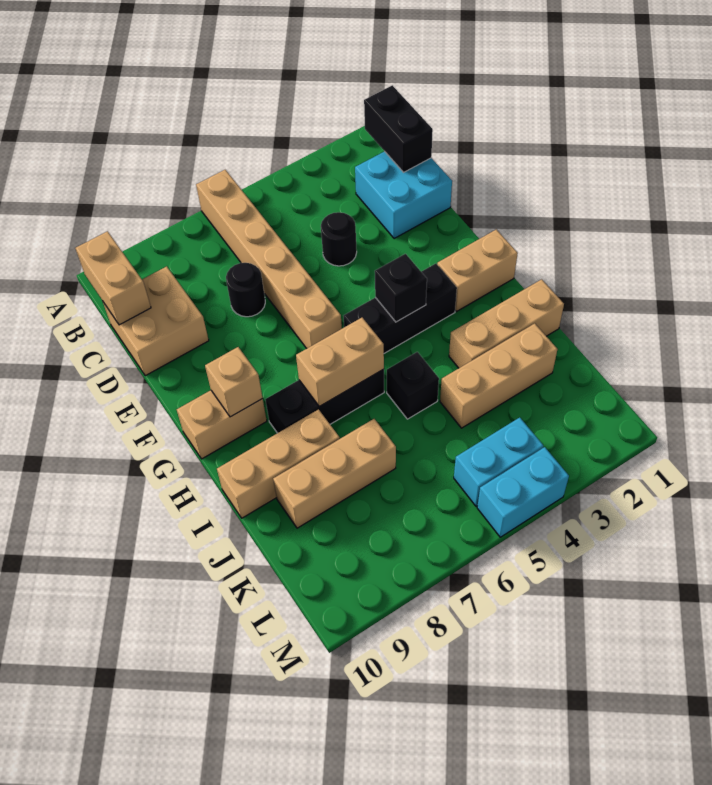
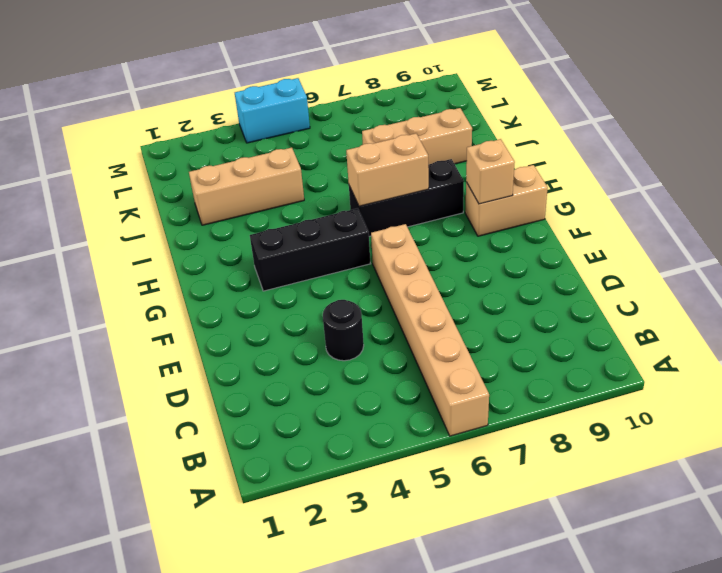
none -> cyan brick C1:D2 level 1
none -> tan brick C9:D10 level 1
none -> black round brick D7 level 1

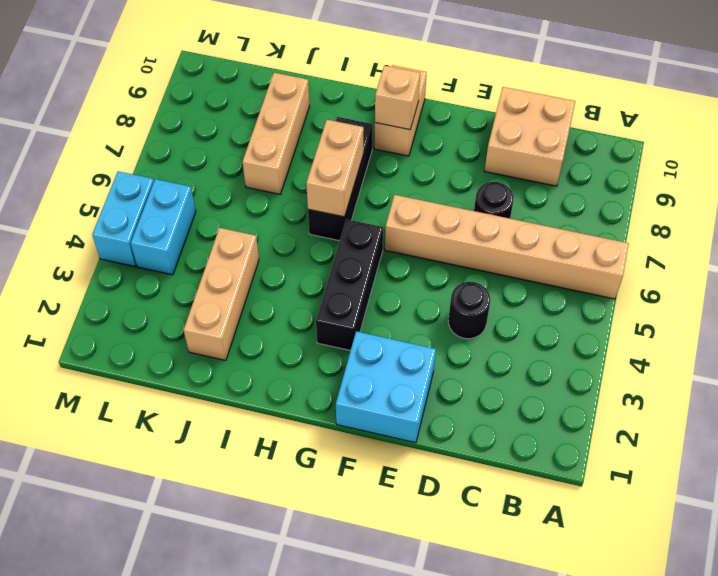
cyan brick E1:F2 level 1 -> cyan brick C1:D2 level 1
none -> tan brick G1:G2 level 1
none -> tan brick I1:I3 level 1
none -> black brick I5 level 1

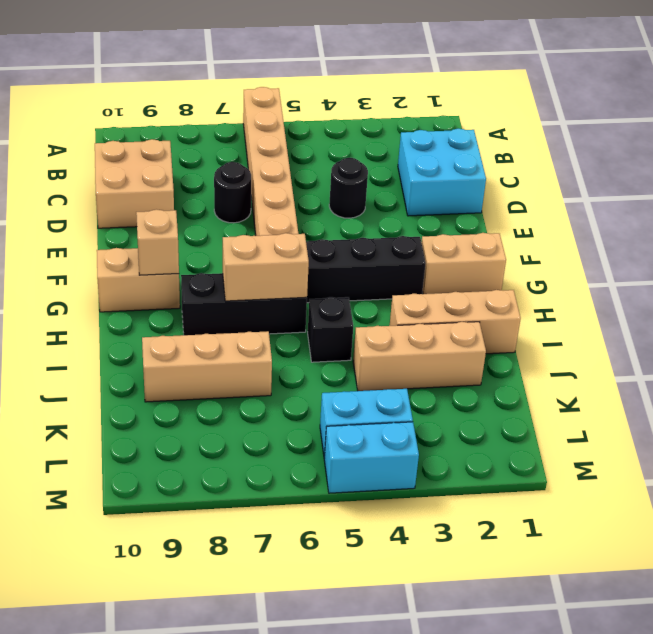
none -> tan brick I8:I10 level 1
none -> black brick B1:C1 level 2
none -> tan brick B10:C10 level 2

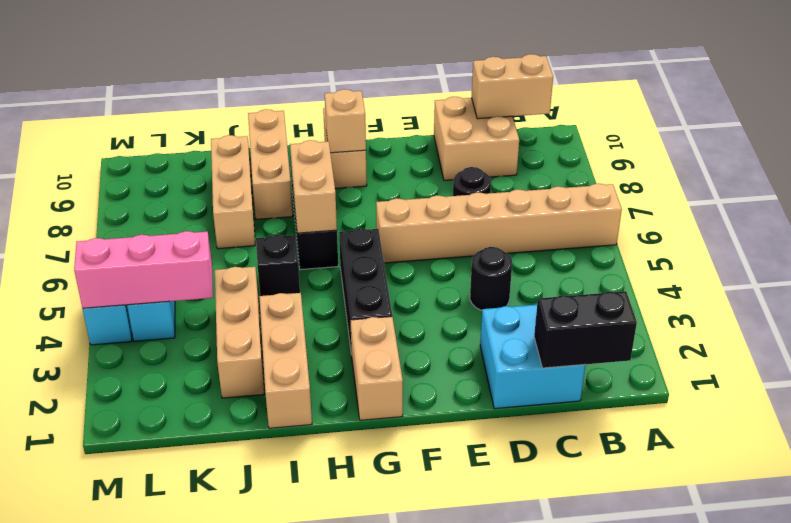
pink brick K4:M4 level 2 -> none
none -> black brick G4 level 2

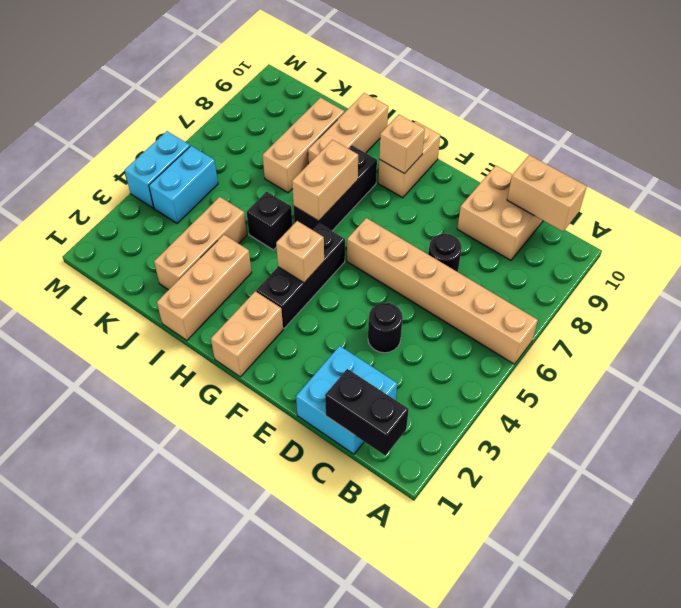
tan brick G4 level 2 -> black brick G4 level 2

